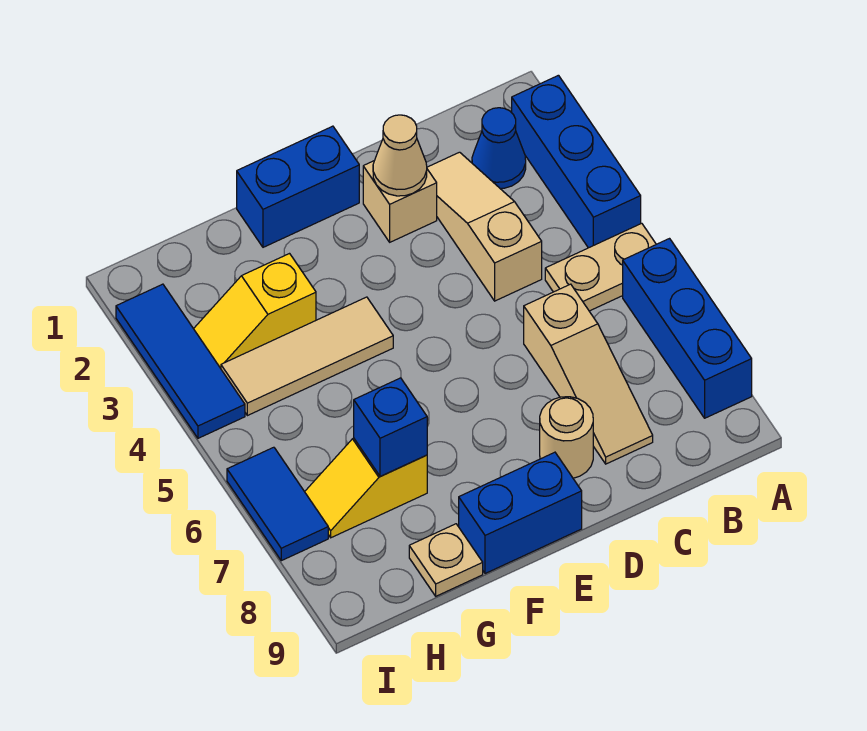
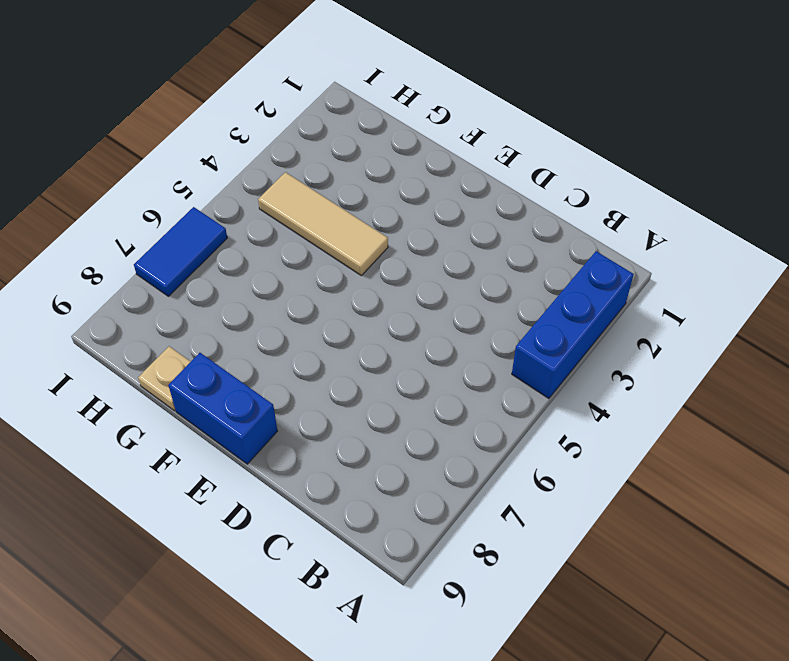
none -> tan plate A5:B5 level 1
none -> blue brick A6:A8 level 1
none -> blue cone B2 level 1

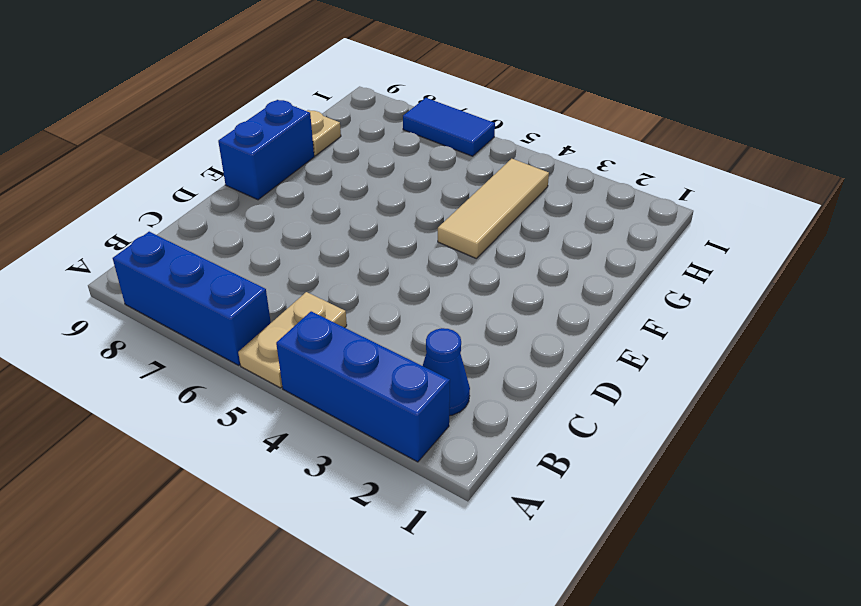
none -> tan slope C2:C4 level 1 top 4
none -> tan slope C6:C8 level 1 top 6
none -> tan brick D2 level 1

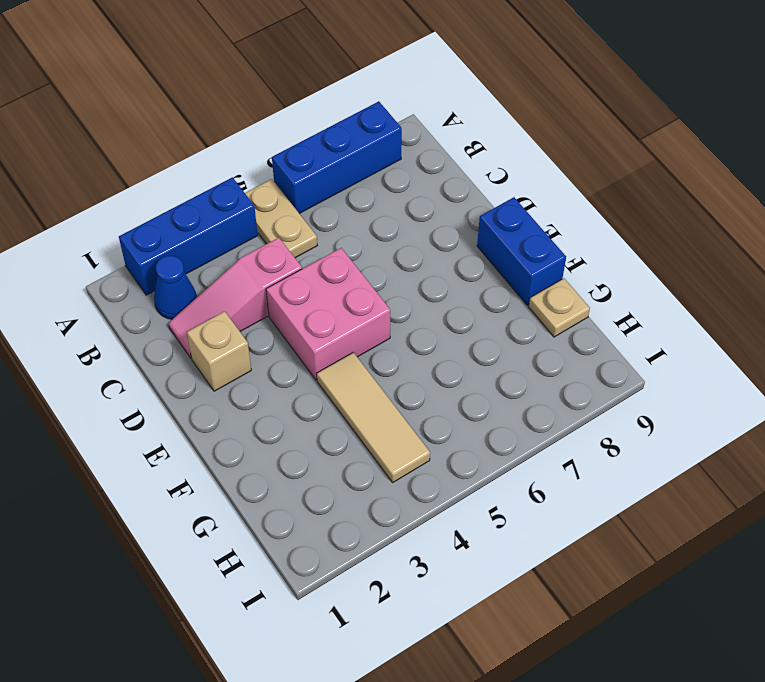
pink slope C2:C4 level 1 top 4 -> tan slope C2:C4 level 1 top 4
pink brick D4:E5 level 1 -> none
none -> tan slope C6:C8 level 1 top 6
none -> tan round brick D8 level 1
none -> blue brick E1:F1 level 1

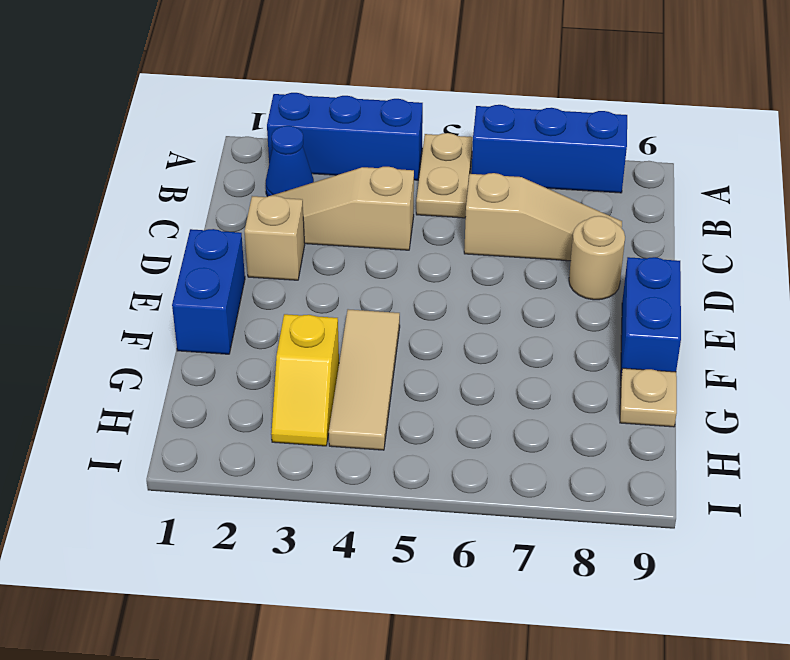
none -> yellow slope G7:H7 level 1 top G
none -> blue tile I2:I4 level 1
none -> blue tile I6:I7 level 1

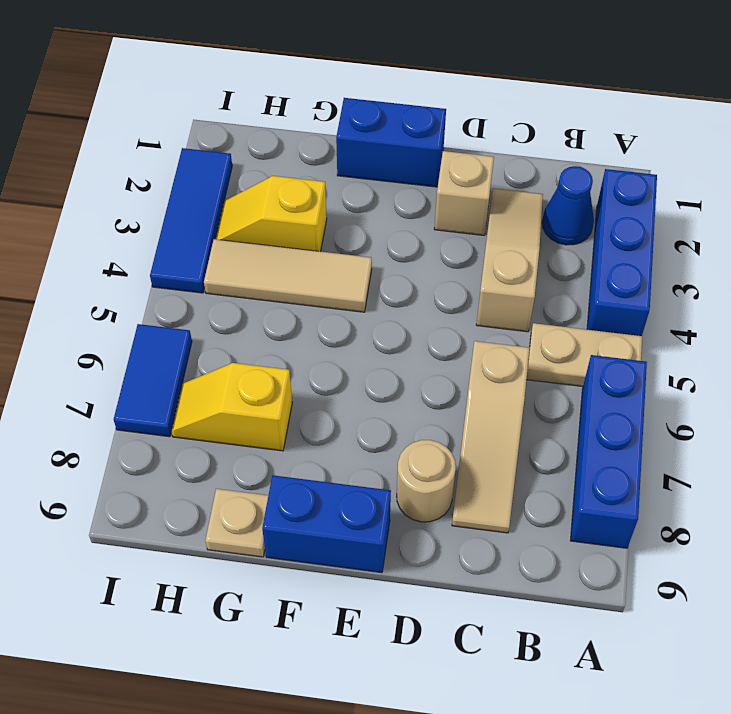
none -> tan cone D2 level 2
none -> blue brick G7 level 2

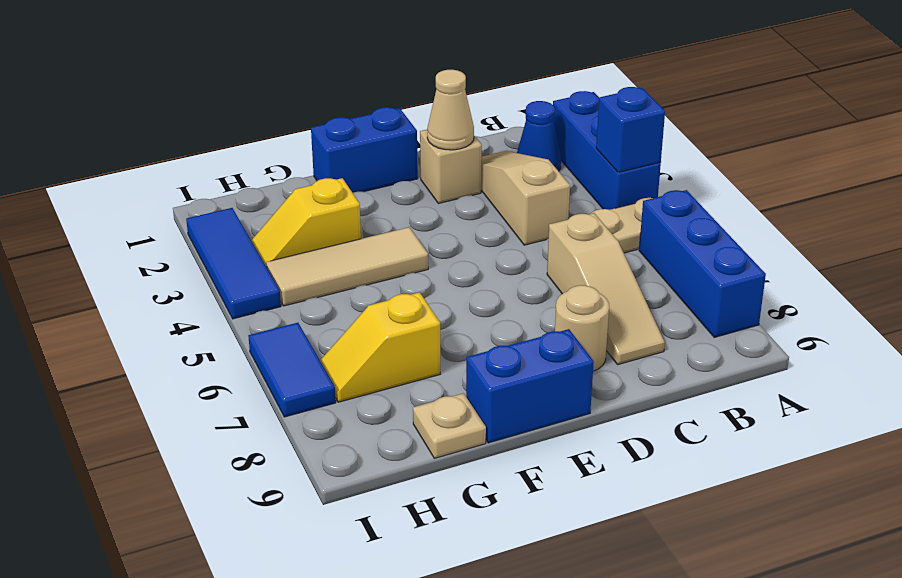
blue brick A4 level 2 -> blue brick G7 level 2

